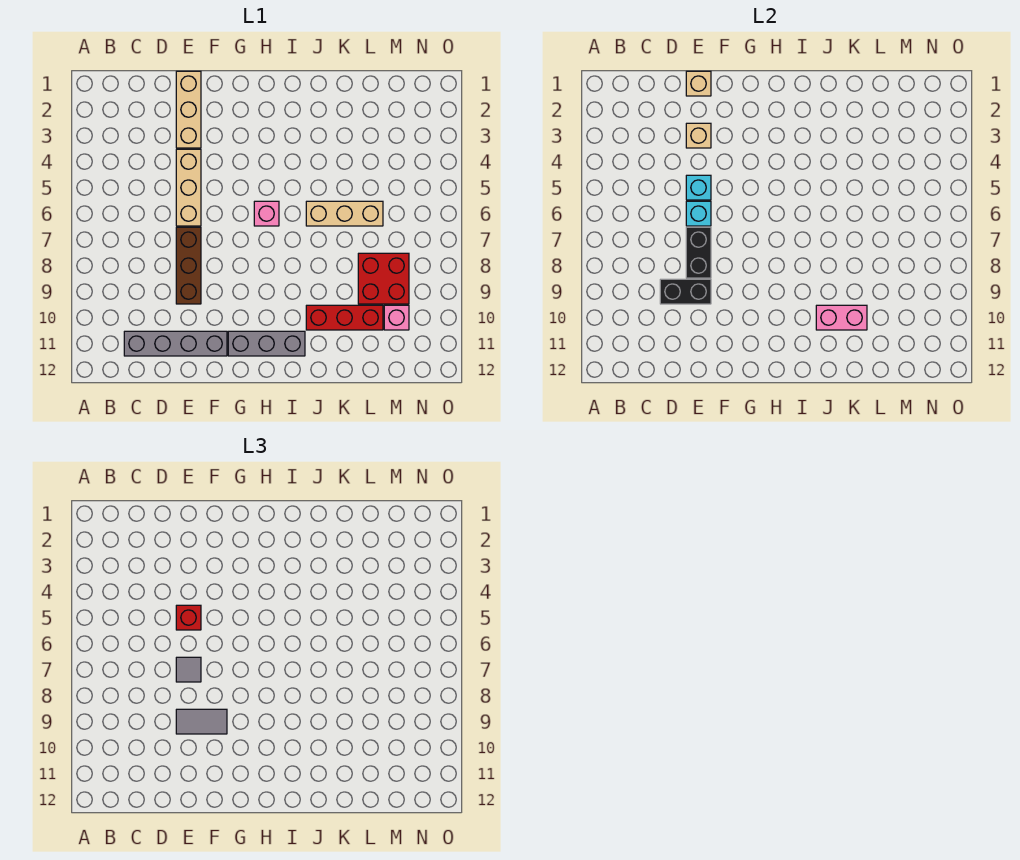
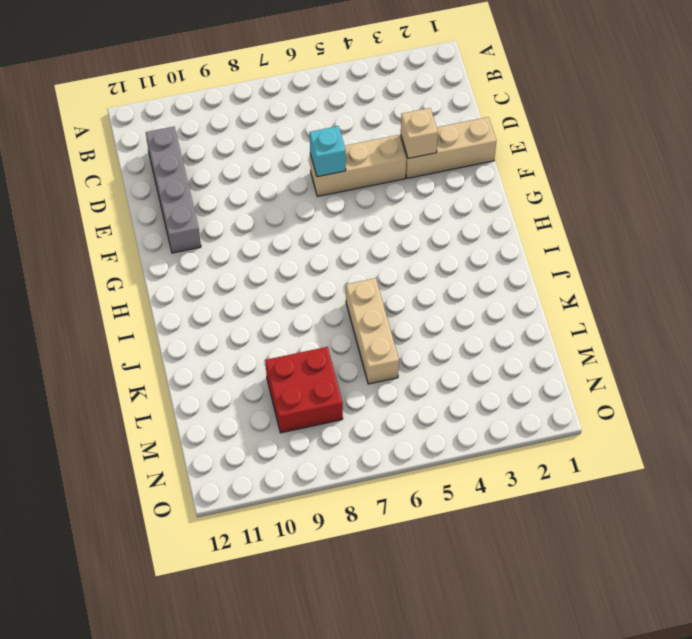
none -> brown brick E7:E9 level 1
none -> grey brick G11:I11 level 1
none -> pink brick H6 level 1

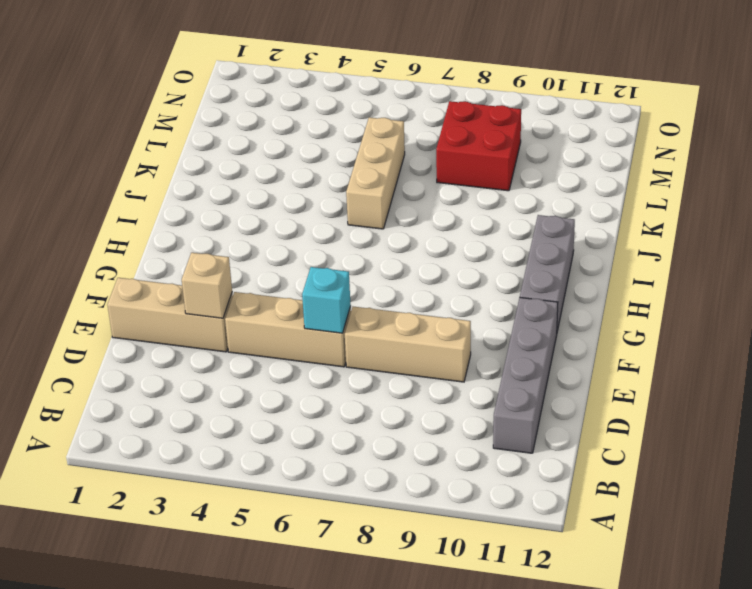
tan brick E7:E9 level 1 -> brown brick E7:E9 level 1
none -> pink brick H6 level 1
none -> red brick J10:L10 level 1
none -> pink brick M10 level 1

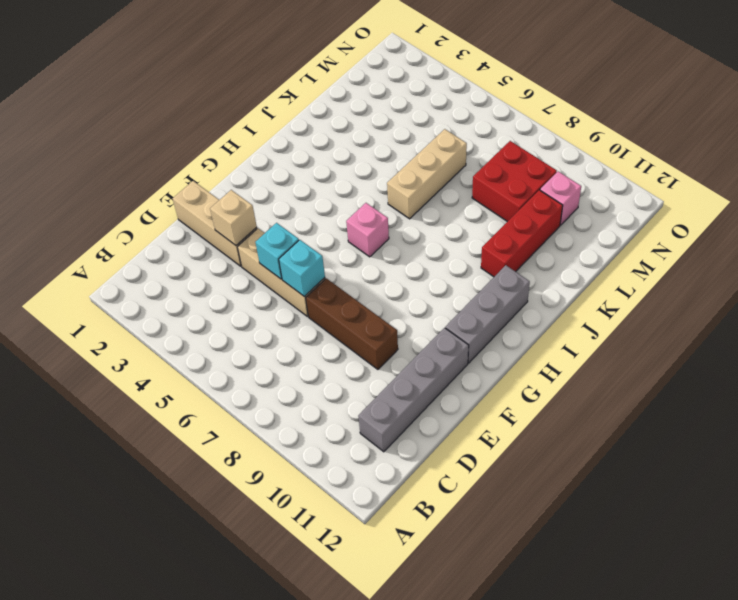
none -> black brick D9:E9 level 2
none -> tan brick E1 level 2
none -> black brick E7:E8 level 2

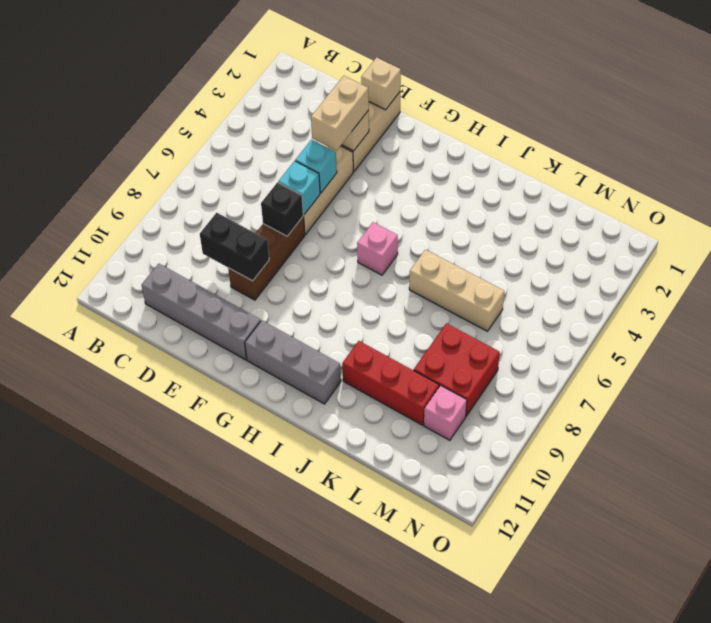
tan brick E3:E4 level 3 -> none
black brick E7 level 2 -> black brick E7:E8 level 2
none -> pink brick J10:K10 level 2
none -> red brick E5 level 3
none -> grey tile E7 level 3

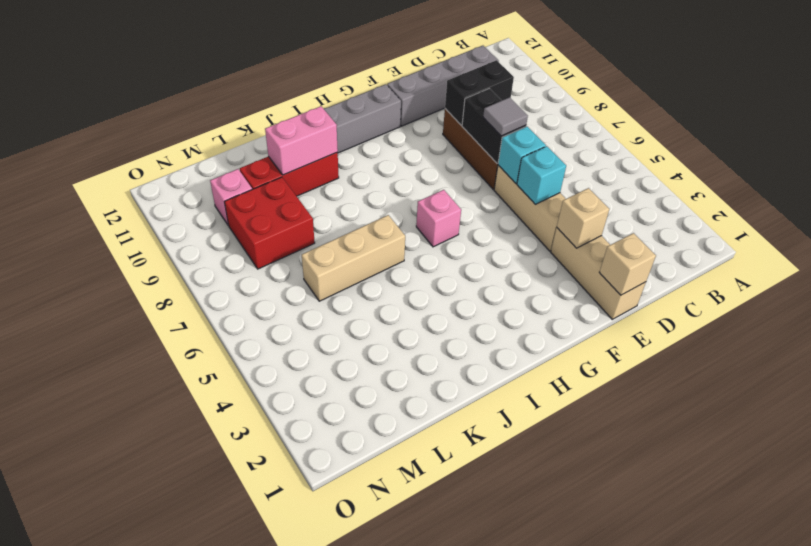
none -> red brick E5 level 3
none -> grey tile E9:F9 level 3

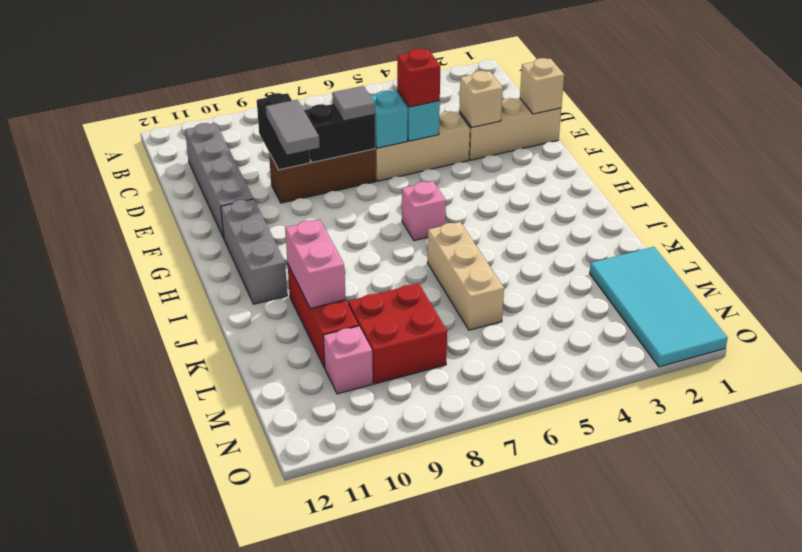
cyan tile L1:O2 level 1 -> none

